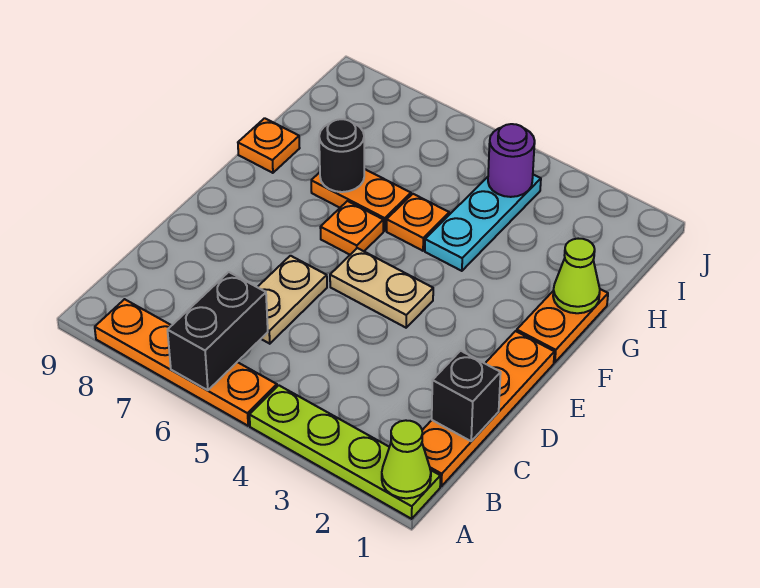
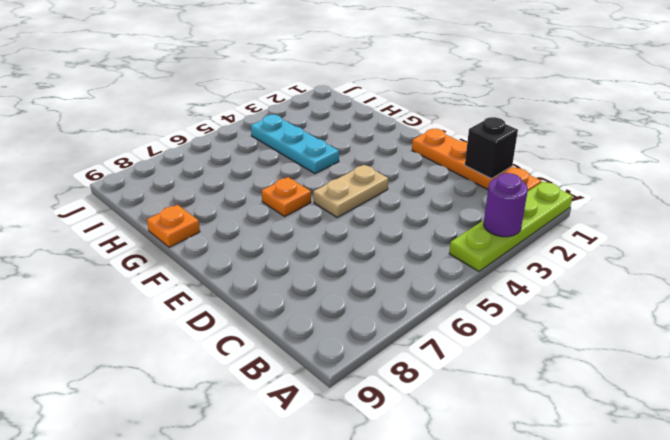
purple round brick A3 level 2 -> purple round brick I4 level 2
none -> orange plate A5:A8 level 1
none -> tan plate C6:D6 level 1
none -> orange plate F1:G1 level 1

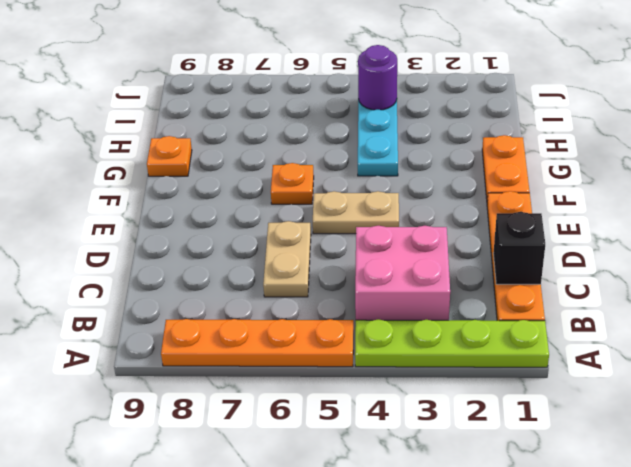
pink brick B3:C4 level 1 -> none
none -> orange plate G5 level 1
none -> orange plate G6:G7 level 1
none -> lime cone A1 level 2

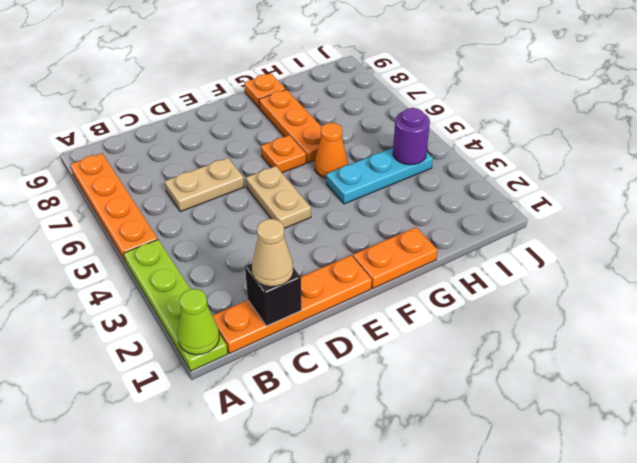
tan cone C1 level 3 -> none
orange cone G5 level 1 -> orange plate G5 level 1
orange plate G6:G8 level 1 -> orange plate G6:G7 level 1
none -> black brick A6:B6 level 2
none -> lime cone G1 level 2
none -> black round brick G7 level 2

